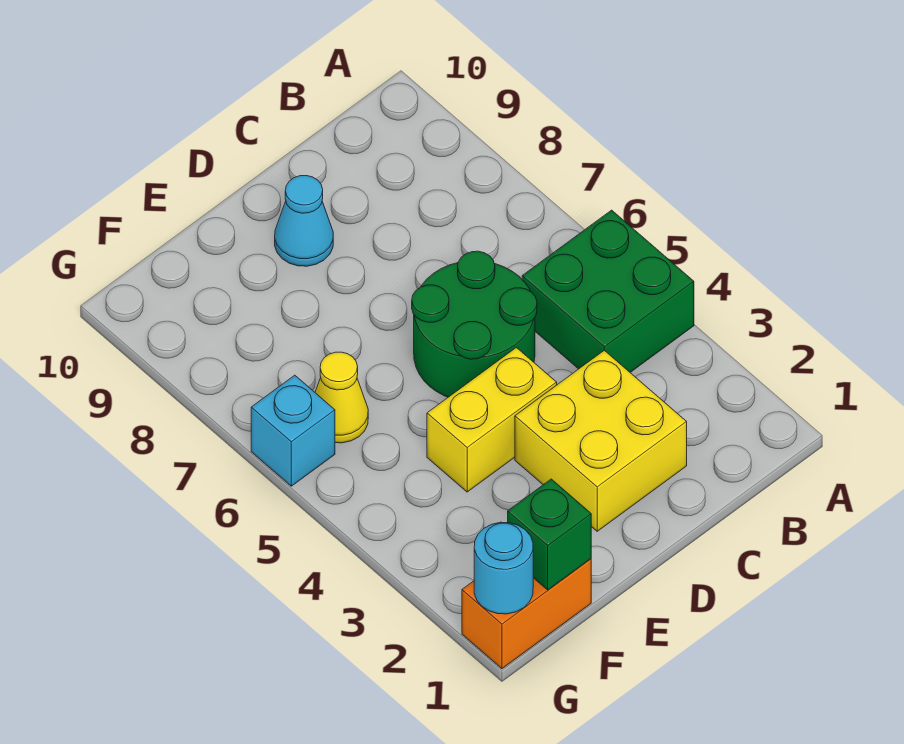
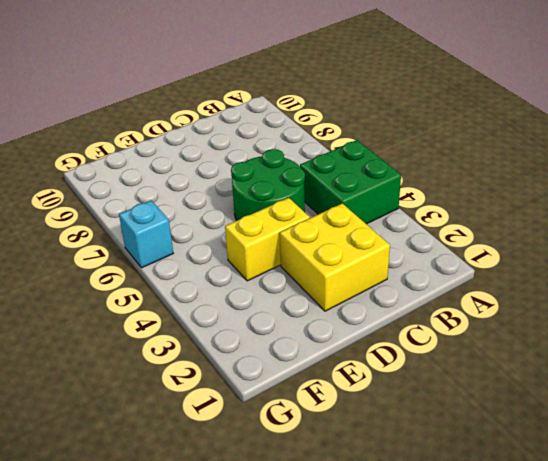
none -> cyan cone D9 level 1
none -> orange brick F1:G1 level 1

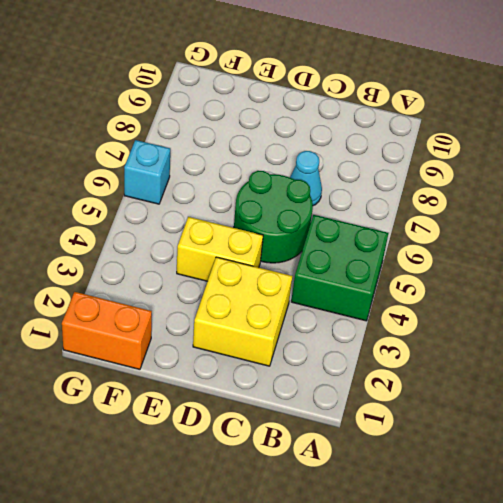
cyan cone C7 level 1 -> cyan cone D9 level 1
none -> yellow cone F6 level 1
none -> green brick F1 level 2

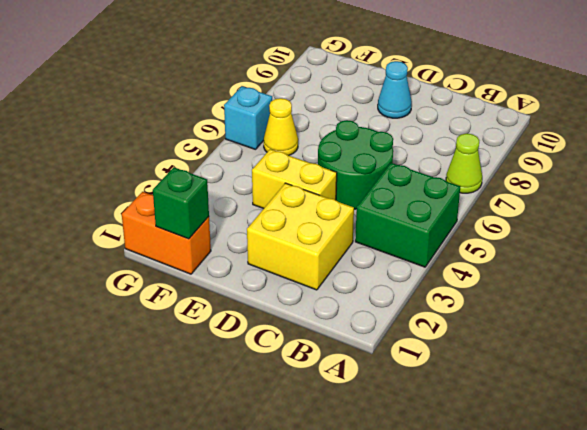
lime cone A7 level 1 -> none
none -> cyan round brick G1 level 2

